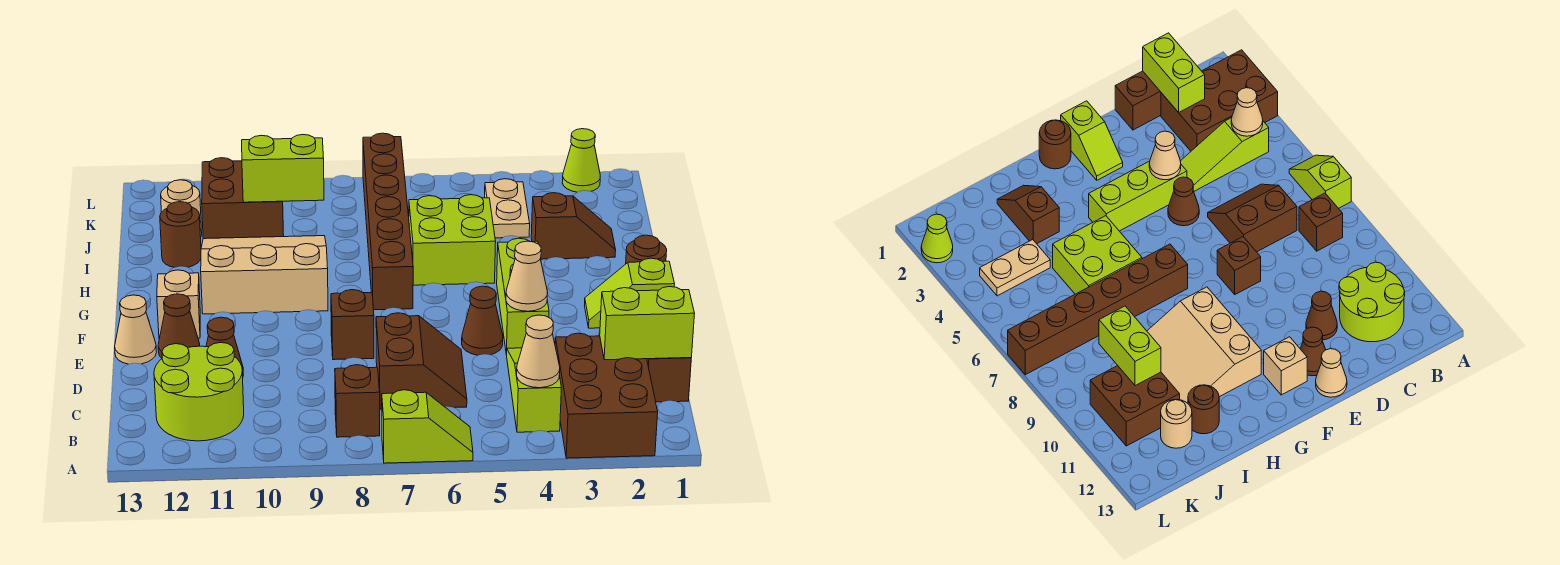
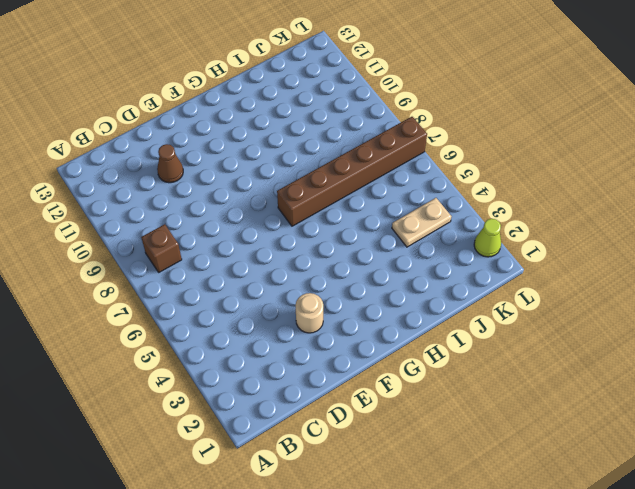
tan round brick E3 level 1 -> tan round brick J12 level 1
none -> brown brick A2:C3 level 1
none -> lime slope A6:A7 level 1 top 7
none -> lime slope B4:D4 level 1 top B

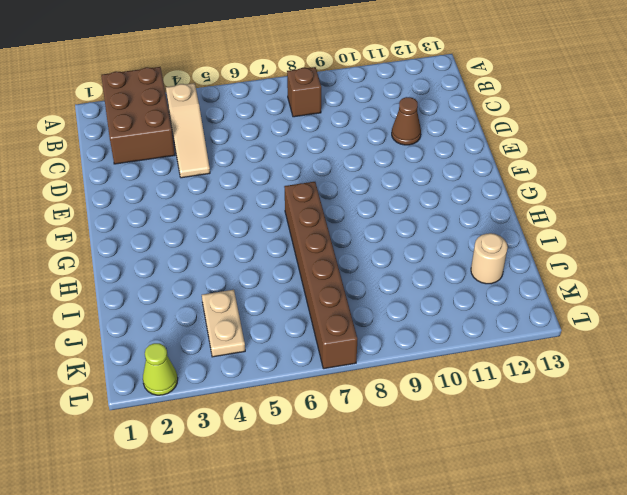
tan slope B4:D4 level 1 top B -> lime slope B4:D4 level 1 top B
none -> lime slope A6:A7 level 1 top 7
none -> lime round brick B11:C12 level 1
none -> brown brick C1:D1 level 1

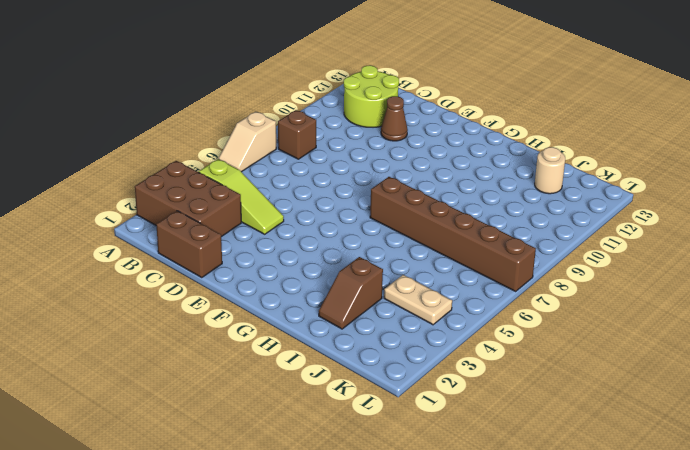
tan slope A6:A7 level 1 top 7 -> lime slope A6:A7 level 1 top 7
none -> brown slope C6:D7 level 1 top 7
none -> lime brick E4:G4 level 1
none -> brown cone E5 level 1

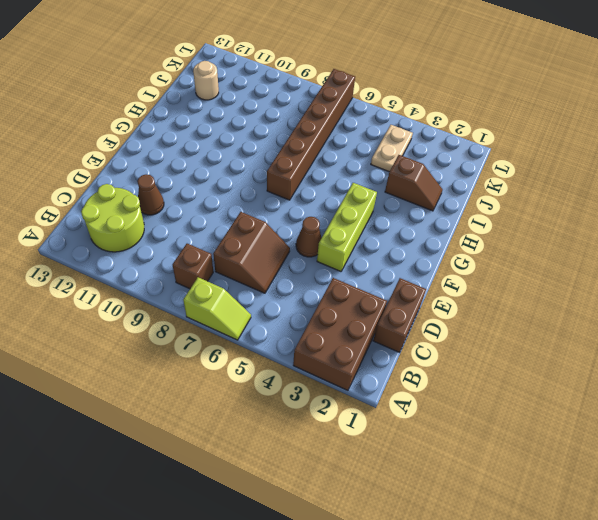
none -> lime slope B4:D4 level 1 top B
none -> brown brick E8 level 1
none -> brown cone E12 level 1

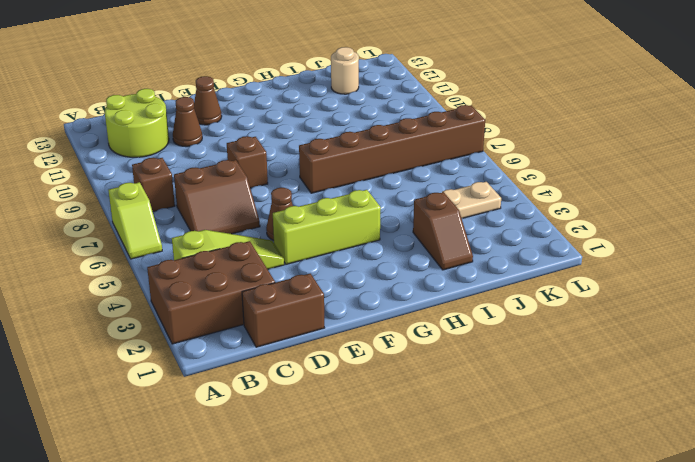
none -> tan cone E13 level 1
none -> lime slope F1:F2 level 1 top 1
none -> tan brick F12 level 1

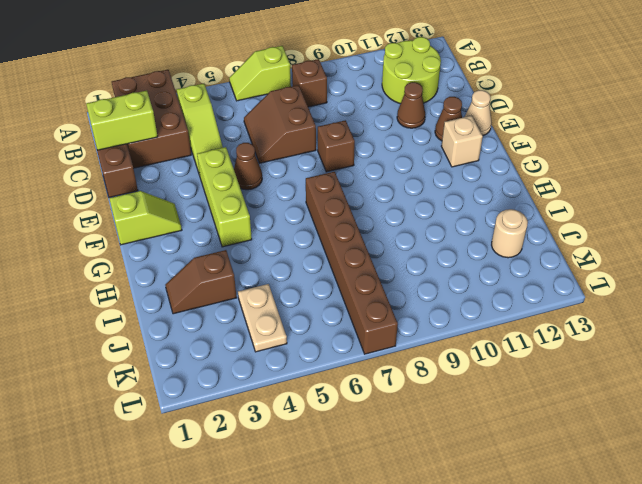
none -> brown round brick G1 level 1
none -> tan slope G9:I11 level 1 top G
none -> lime brick H5:I6 level 1

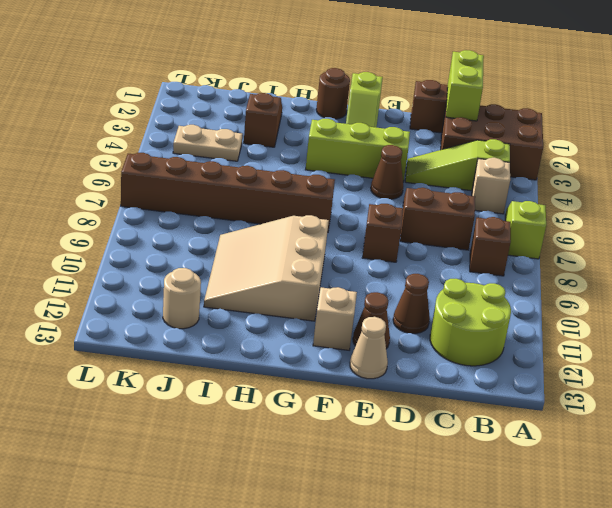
tan brick B5 level 1 -> none
none -> lime brick H5:I6 level 1
none -> brown round brick I12 level 1
none -> brown brick J10:K11 level 1

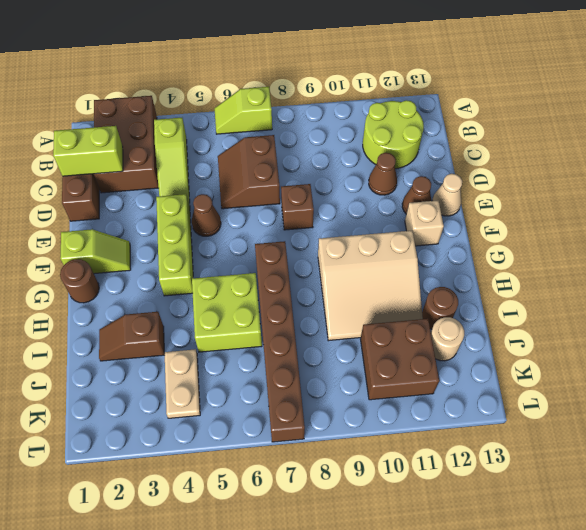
none -> brown brick B8 level 1
none -> lime cone L2 level 1
none -> tan cone B4 level 2

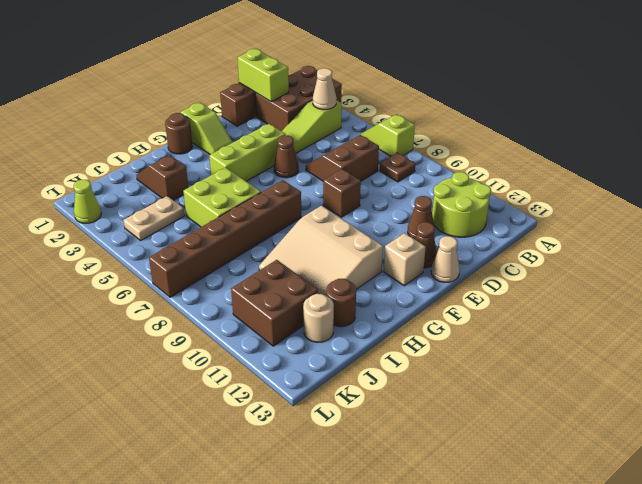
brown plate B8 level 1 -> brown brick B8 level 1
none -> tan cone E4 level 2
none -> lime brick J9:J10 level 2

